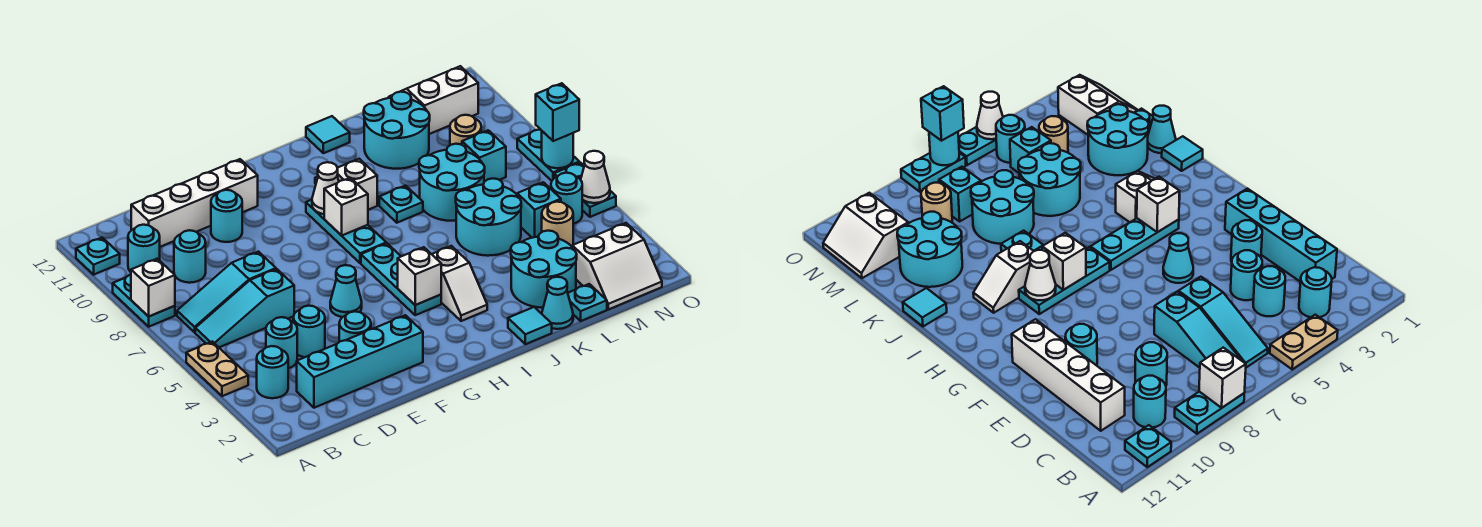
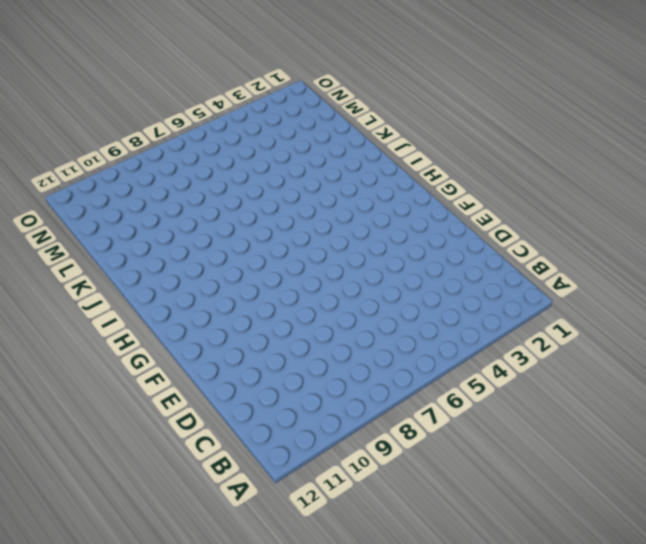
none -> tan plate A4:A5 level 1
none -> cyan plate A8:A9 level 1
none -> cyan plate A11 level 1
none -> cyan round brick B3 level 1

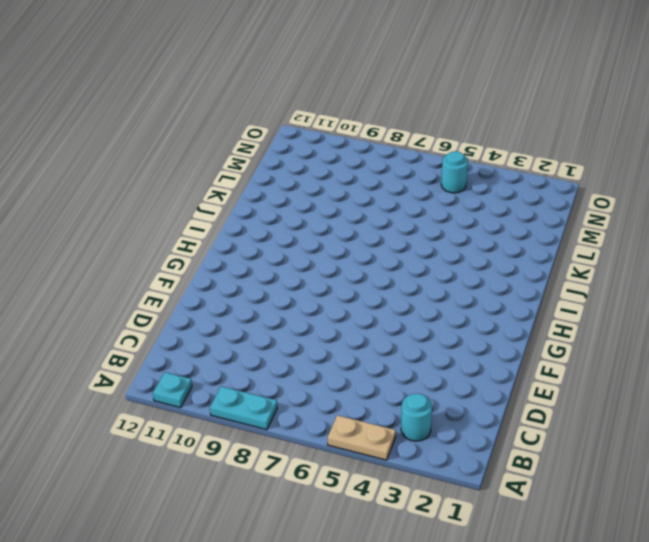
none -> cyan slope B6:D6 level 1 top D
none -> cyan slope B7:D7 level 1 top D
none -> cyan round brick B10 level 1
none -> cyan brick C2:F2 level 1

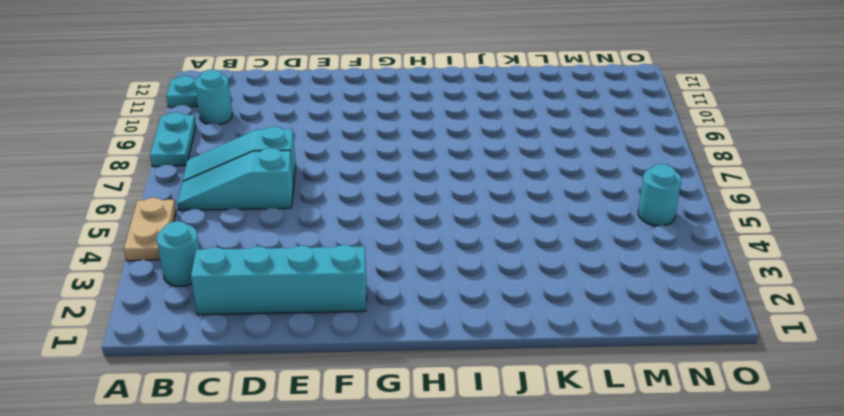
none -> cyan round brick C4 level 1
none -> cyan round brick C9 level 1
none -> white brick C11:F11 level 1
none -> cyan round brick D4 level 1

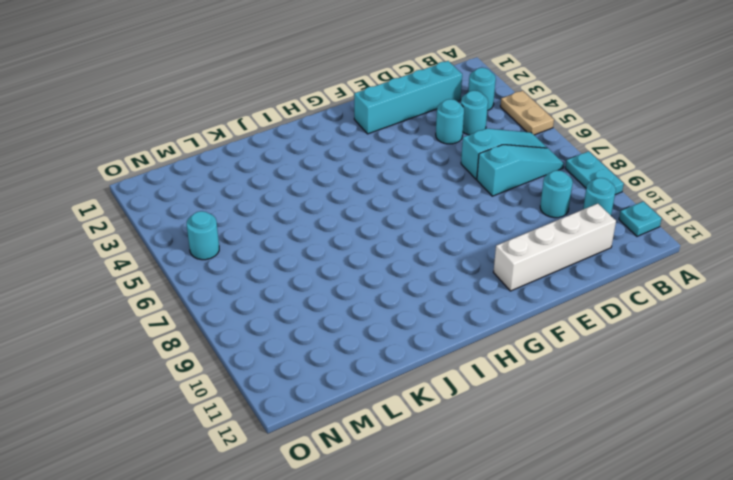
none -> cyan round brick E3 level 1
none -> cyan round brick E10 level 1
none -> cyan cone F5 level 1
none -> cyan plate H4:H6 level 1

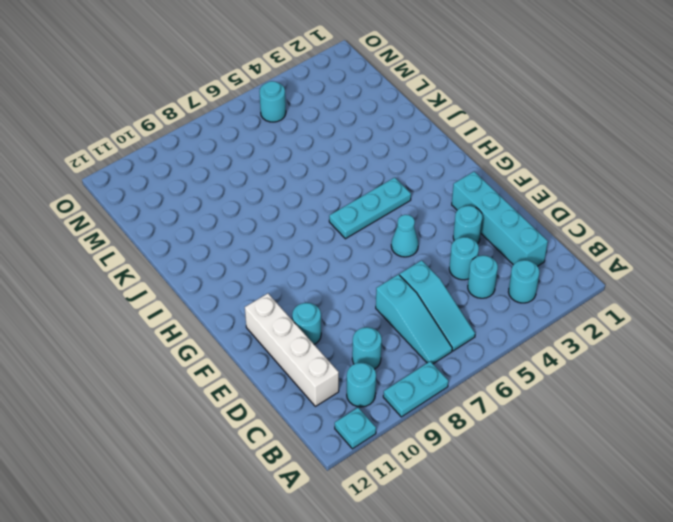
none -> tan plate A4:A5 level 1
none -> cyan plate H7:H9 level 1
none -> white slope I3:I4 level 1 top 4
none -> white slope I9:I10 level 1 top 9

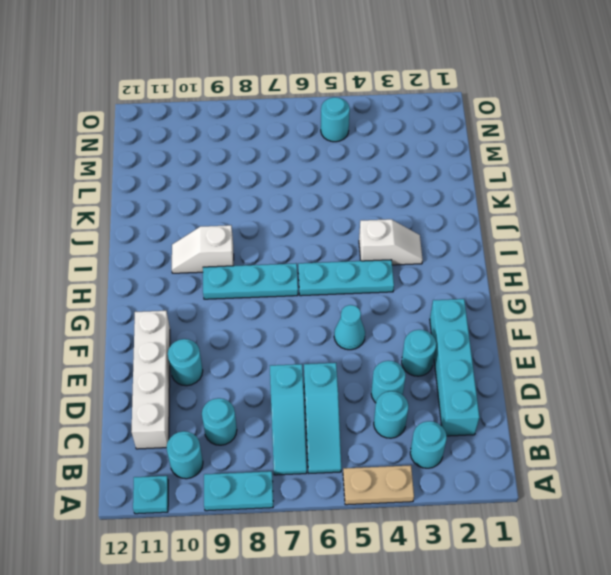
none -> cyan tile J1 level 1
none -> cyan plate J8 level 1
none -> cyan tile J12 level 1
none -> cyan cone K1 level 1

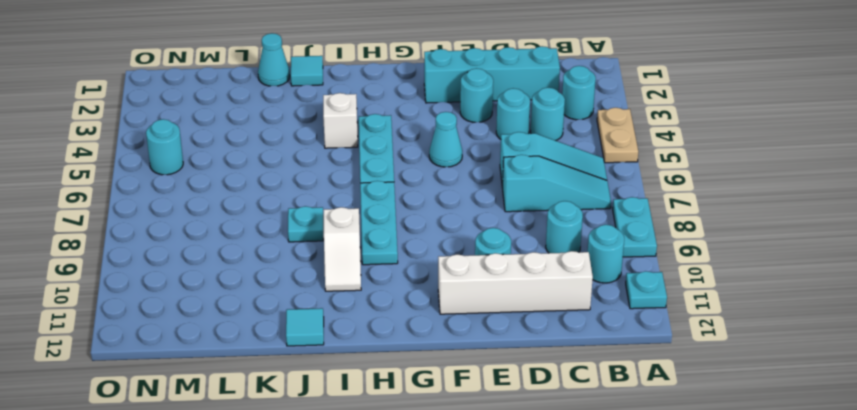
none -> cyan round brick K2:L3 level 1
none -> cyan round brick K5:L6 level 1
none -> cyan round brick K7:L8 level 1
none -> cyan round brick K10:L11 level 1

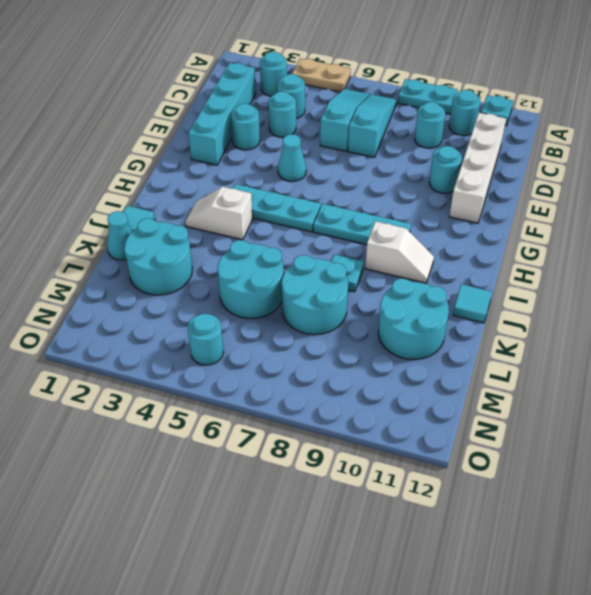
none -> cyan plate L1 level 1
none -> white slope M1:N2 level 1 top 2
none -> tan round brick M4 level 1
none -> cyan brick M5 level 1

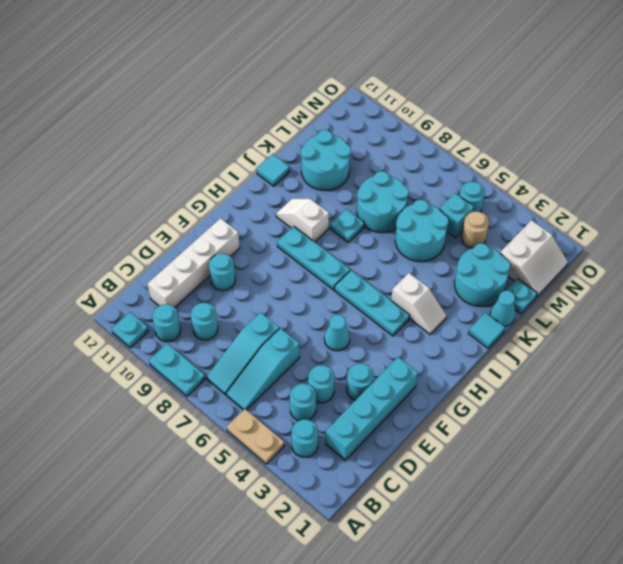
none -> cyan brick M8 level 1
none -> tan round brick M9 level 1
none -> white slope M11:N12 level 1 top 11
none -> cyan plate O5:O6 level 1

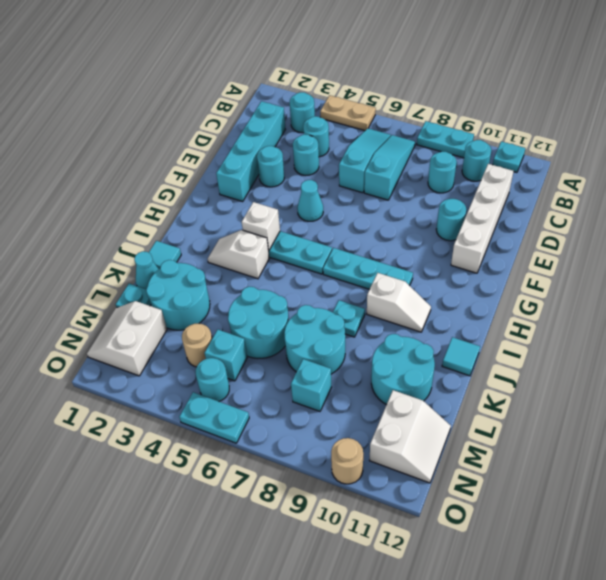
tan round brick O10 level 1 -> tan round brick M9 level 1
none -> cyan plate O7:O8 level 1
none -> white brick A8 level 2
none -> white brick H8 level 2
none -> white cone H9 level 2

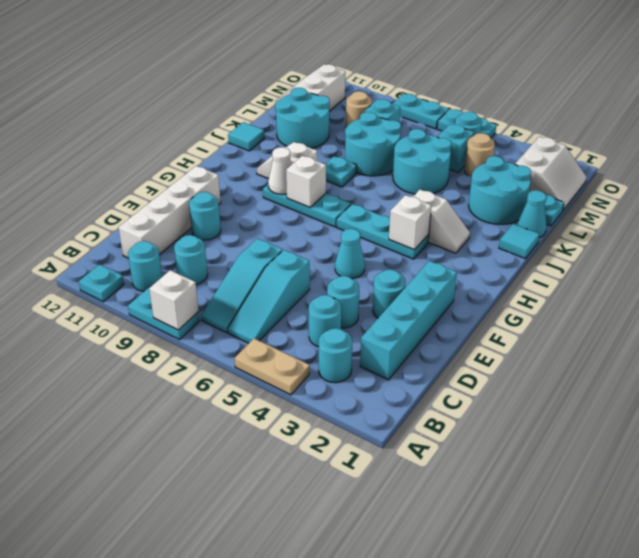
none -> white cone O5 level 2
none -> cyan round brick O7 level 2
none -> cyan brick O7 level 3

